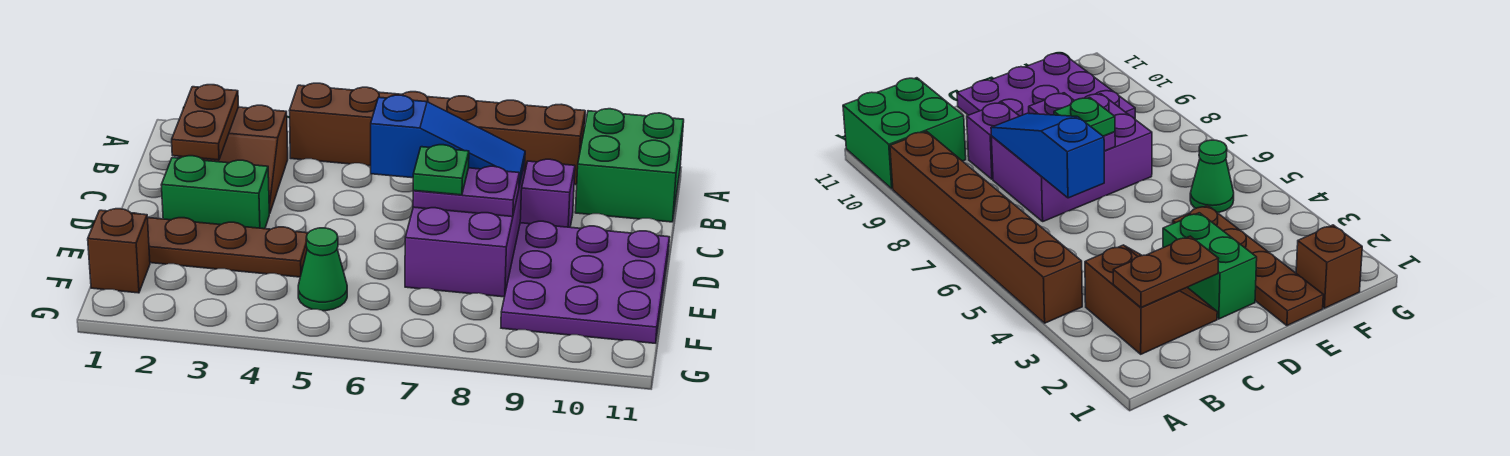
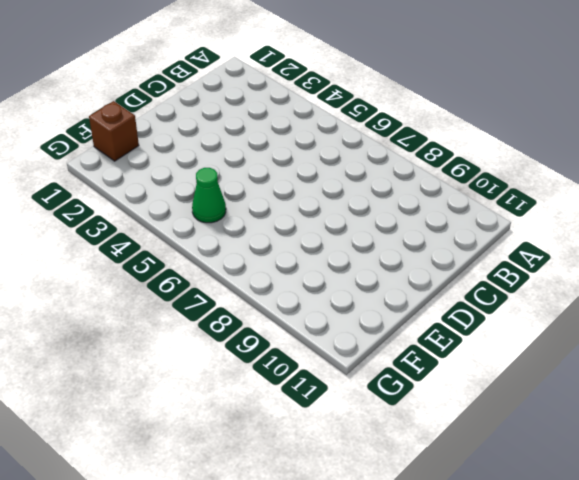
none -> brown brick A4:A9 level 1
none -> green brick A10:B11 level 1
none -> brown slope B2:C3 level 1 top B

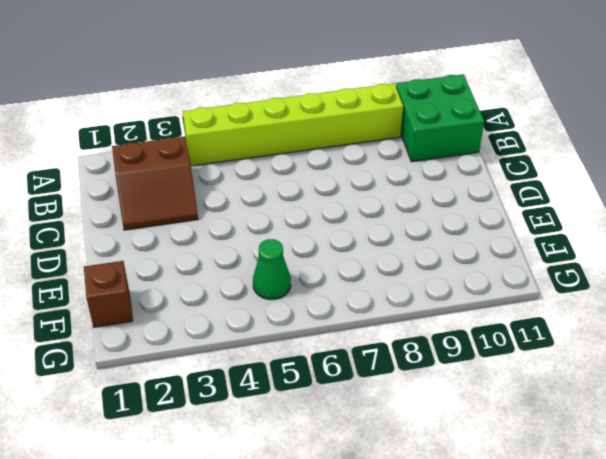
lime brick A4:A9 level 1 -> brown brick A4:A9 level 1
none -> purple brick C7:E8 level 1
none -> purple brick C9 level 1
none -> green brick D2:D3 level 1

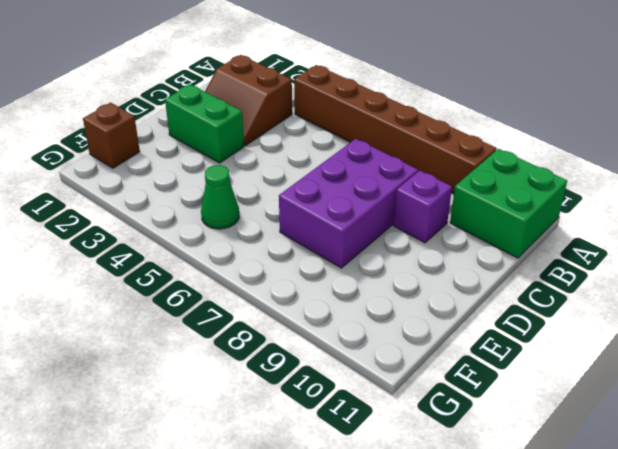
none -> purple plate D9:F11 level 1
none -> brown plate E1:E4 level 1
none -> brown plate B2:C2 level 2

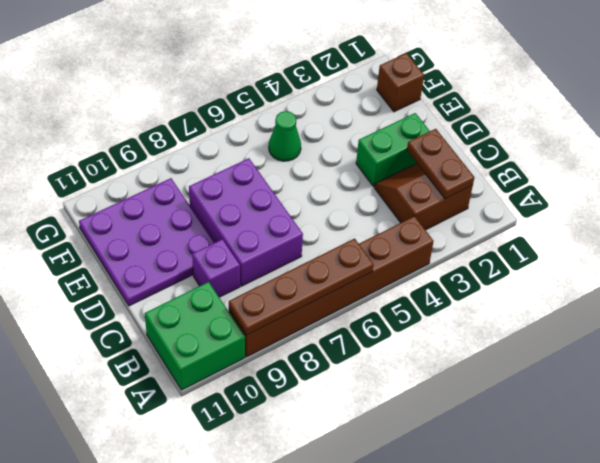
brown plate A6:A9 level 2 -> brown plate E1:E4 level 1
none -> blue slope C6:C8 level 2 top 6
none -> purple plate D7:D8 level 2
none -> green plate D7 level 3

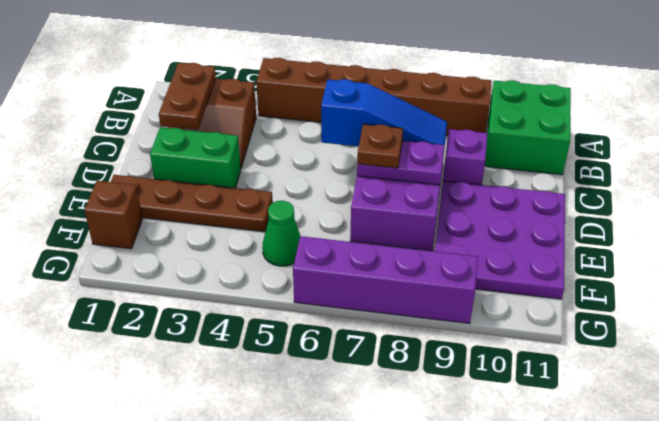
brown plate D7 level 3 -> green plate D7 level 3
purple brick G6:G9 level 1 -> none

